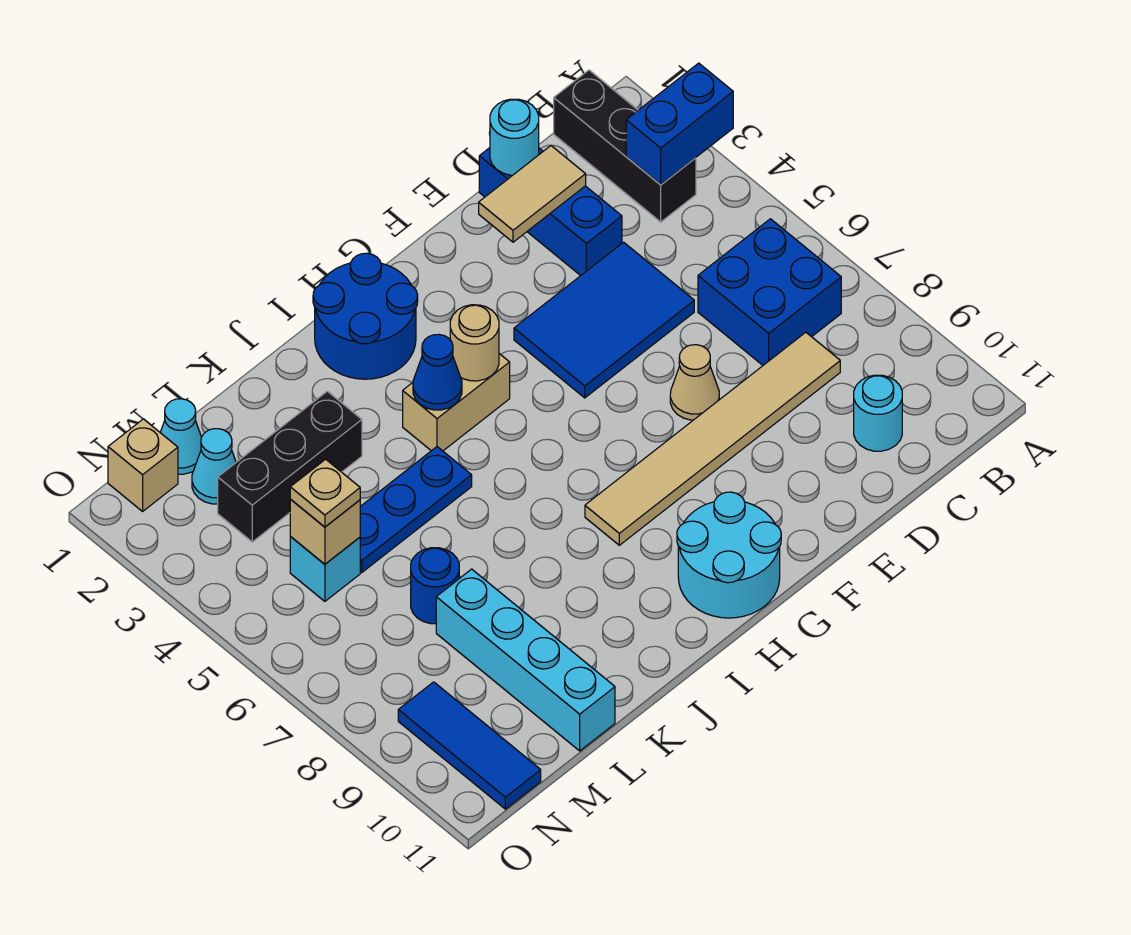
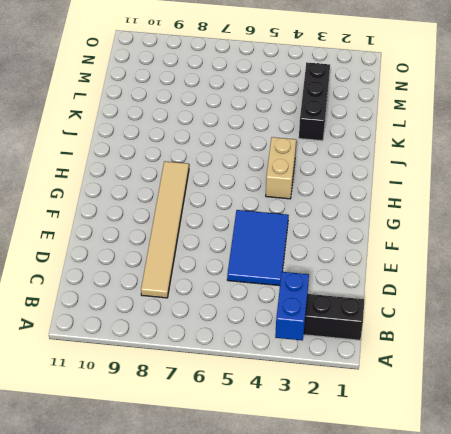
none -> blue brick B6:C7 level 1
none -> cyan round brick C10 level 1
none -> blue brick D1:D3 level 1

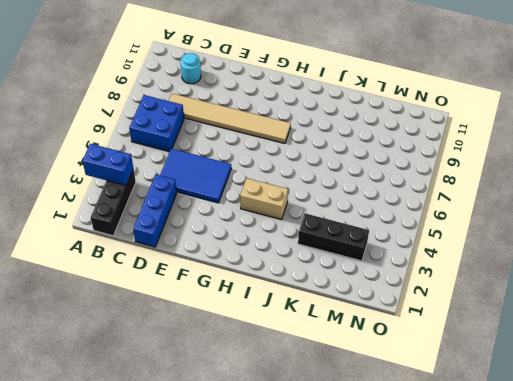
none -> tan cone E7 level 1
none -> cyan round brick G10:H11 level 1
none -> blue round brick H1:I2 level 1

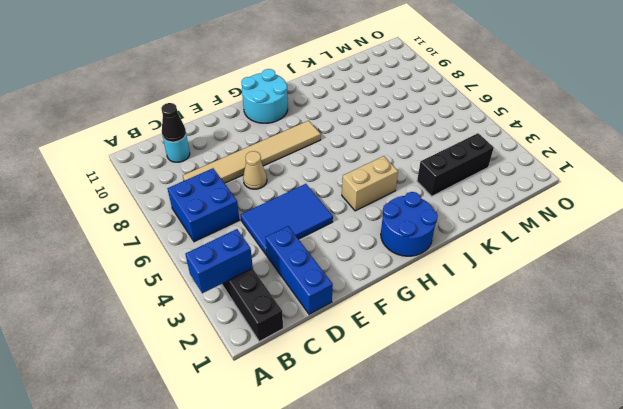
black cone C10 level 2 -> none
none -> blue plate J5:L5 level 1
none -> blue round brick L7 level 1
none -> cyan brick L8:L11 level 1

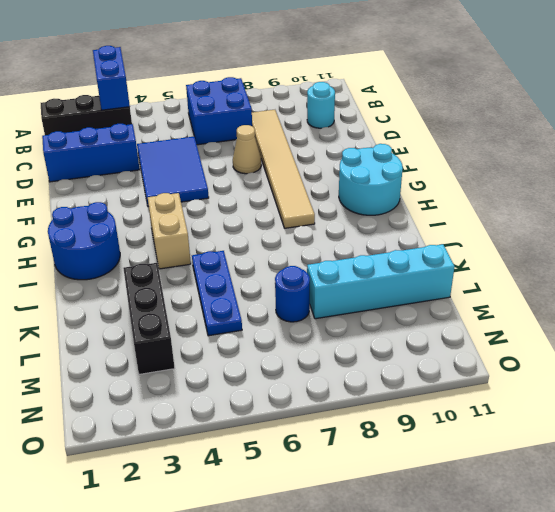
none -> cyan cone M1 level 1
none -> cyan cone M2 level 1
none -> cyan brick M5 level 1

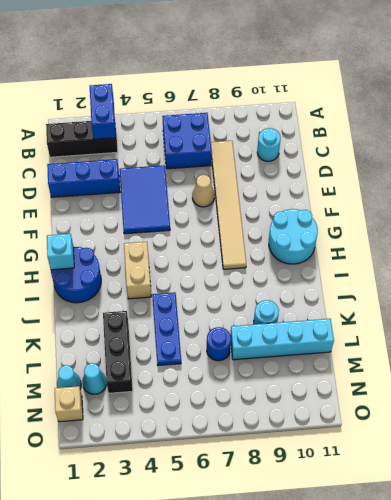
cyan brick H1 level 2 -> cyan brick M5 level 1
cyan round brick K9 level 1 -> cyan round brick D1 level 2
none -> blue tile N9:N11 level 1
none -> tan tile D2:E2 level 2
none -> tan round brick H4 level 2

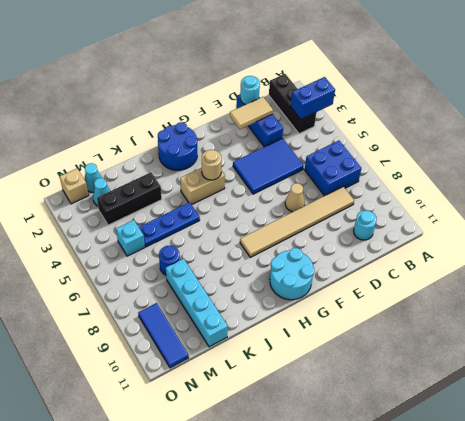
none -> blue cone I4 level 2
none -> tan brick M5 level 2
none -> tan plate M5 level 3

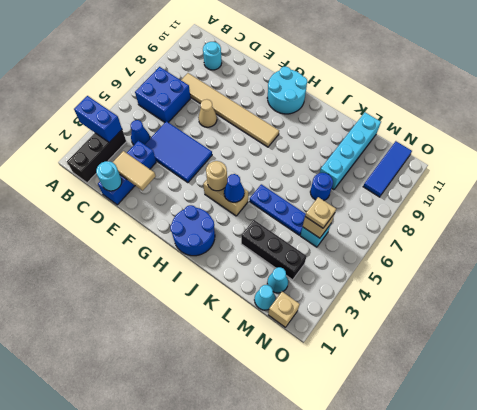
blue cone C4 level 1 -> none

